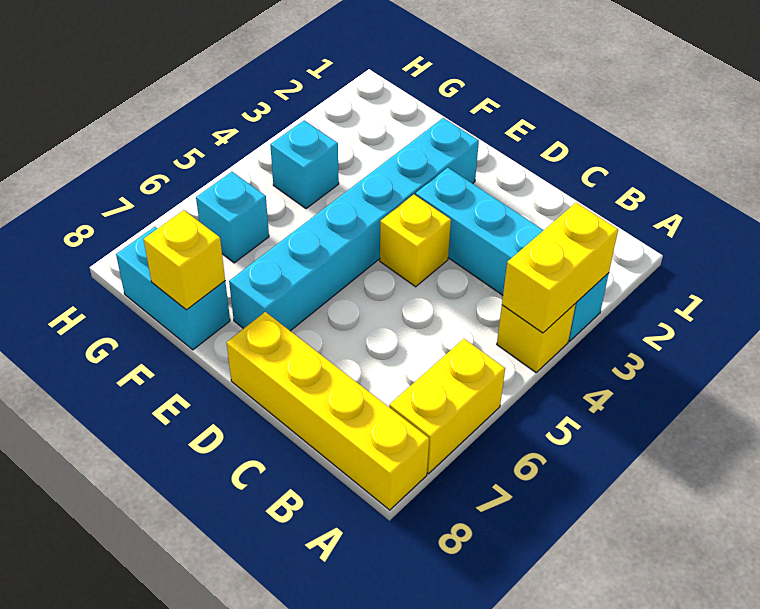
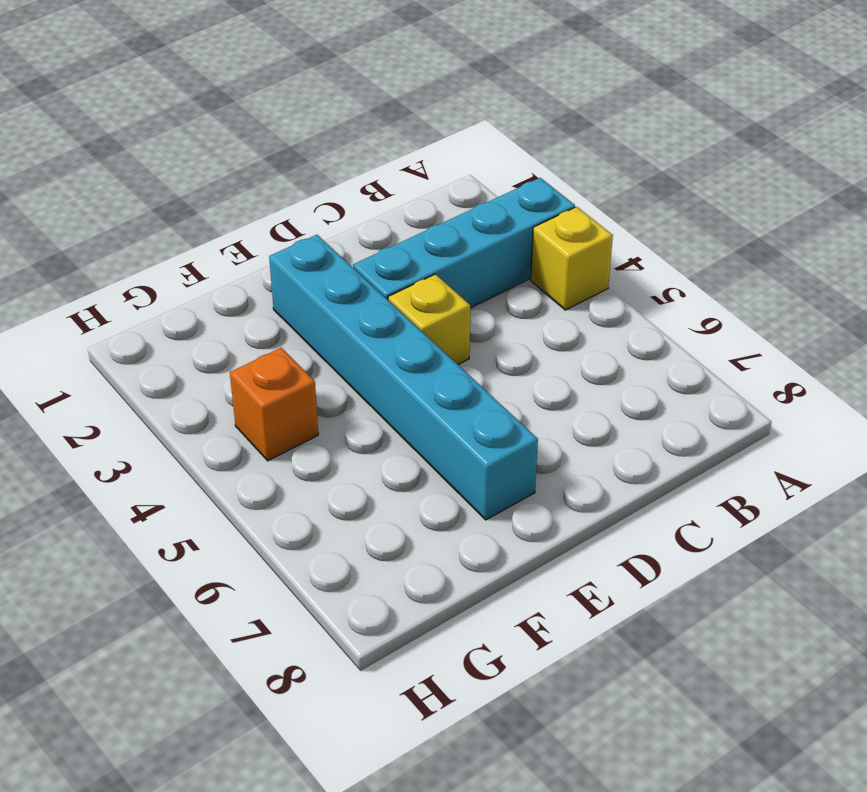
orange brick G4 level 1 -> cyan brick G4 level 1
none -> yellow brick A6:A7 level 1
none -> yellow brick A8:D8 level 1

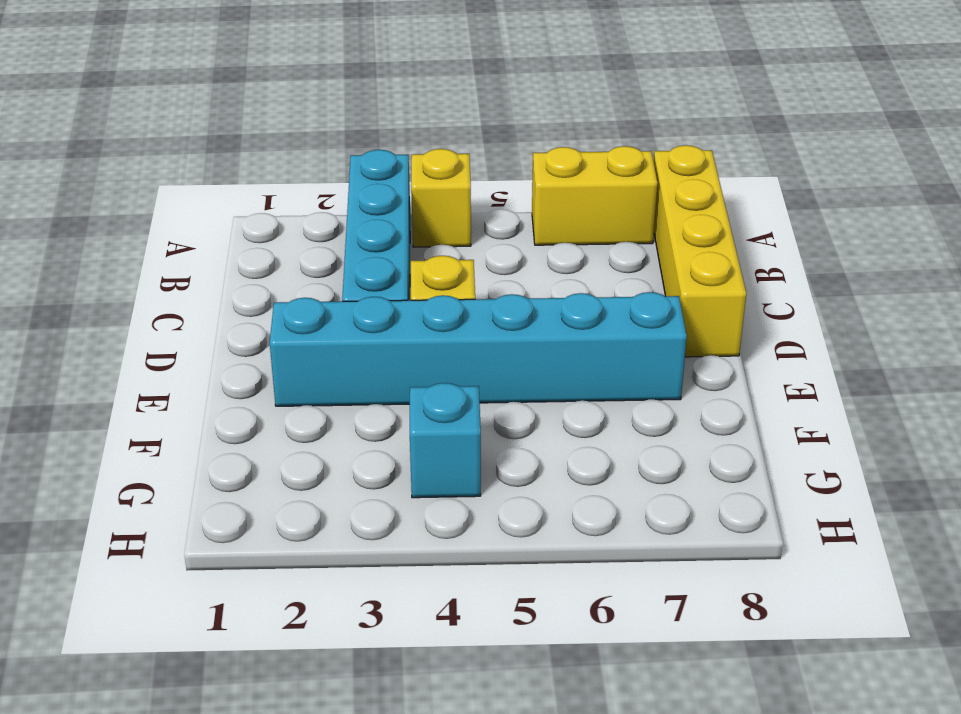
none -> cyan brick F8:G8 level 1
none -> cyan brick G6 level 1

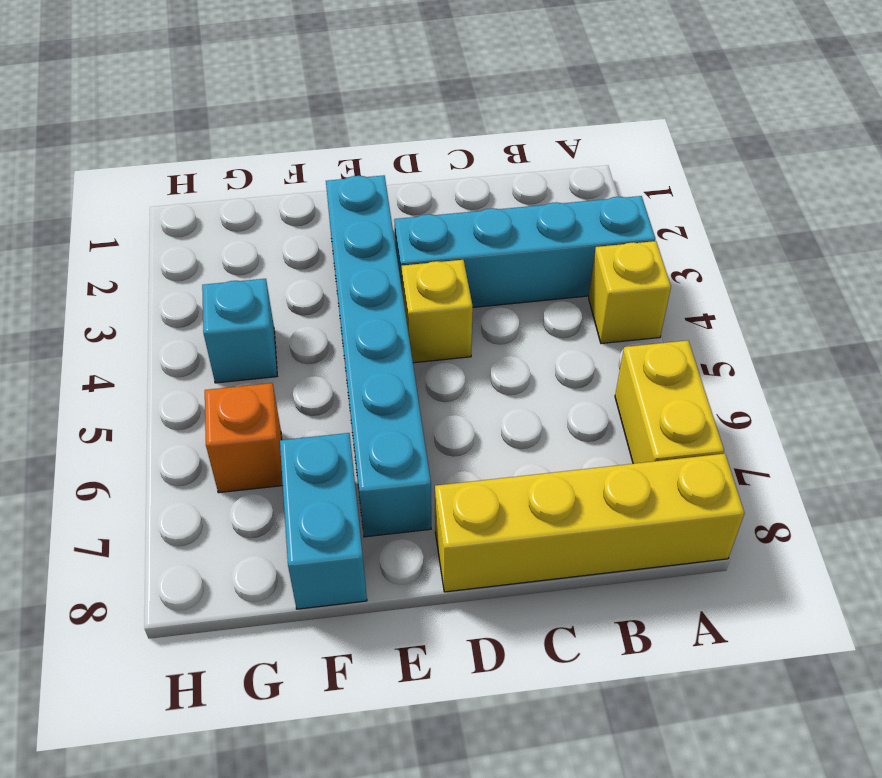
cyan brick F7:F8 level 1 -> cyan brick F8:G8 level 1
orange brick G6 level 1 -> cyan brick G6 level 1
none -> yellow brick A3:A4 level 2
none -> yellow brick F8 level 2

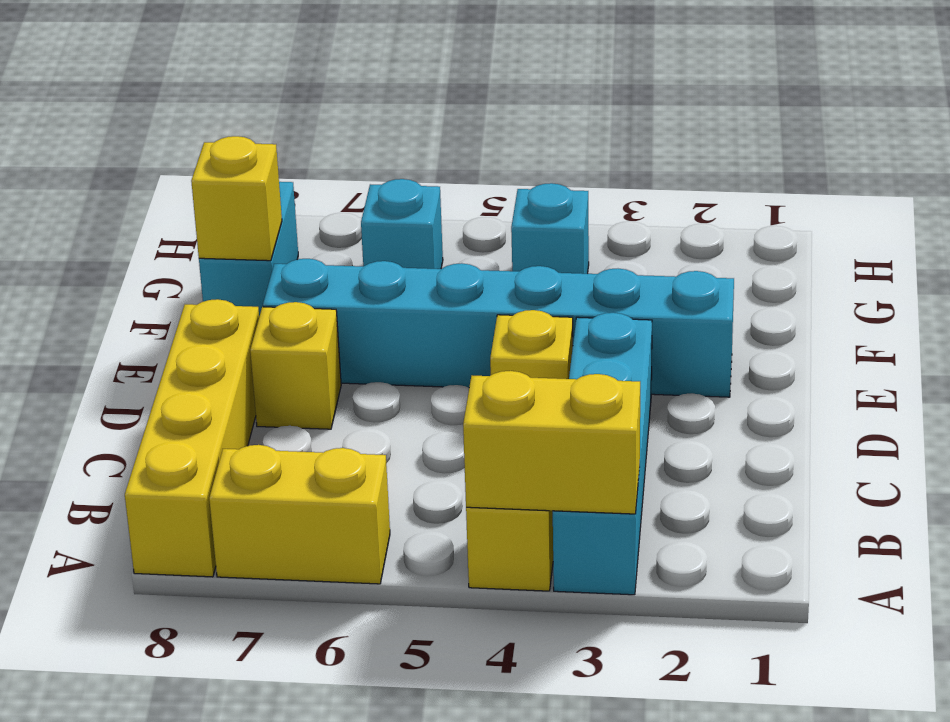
yellow brick D7 level 1 -> none

